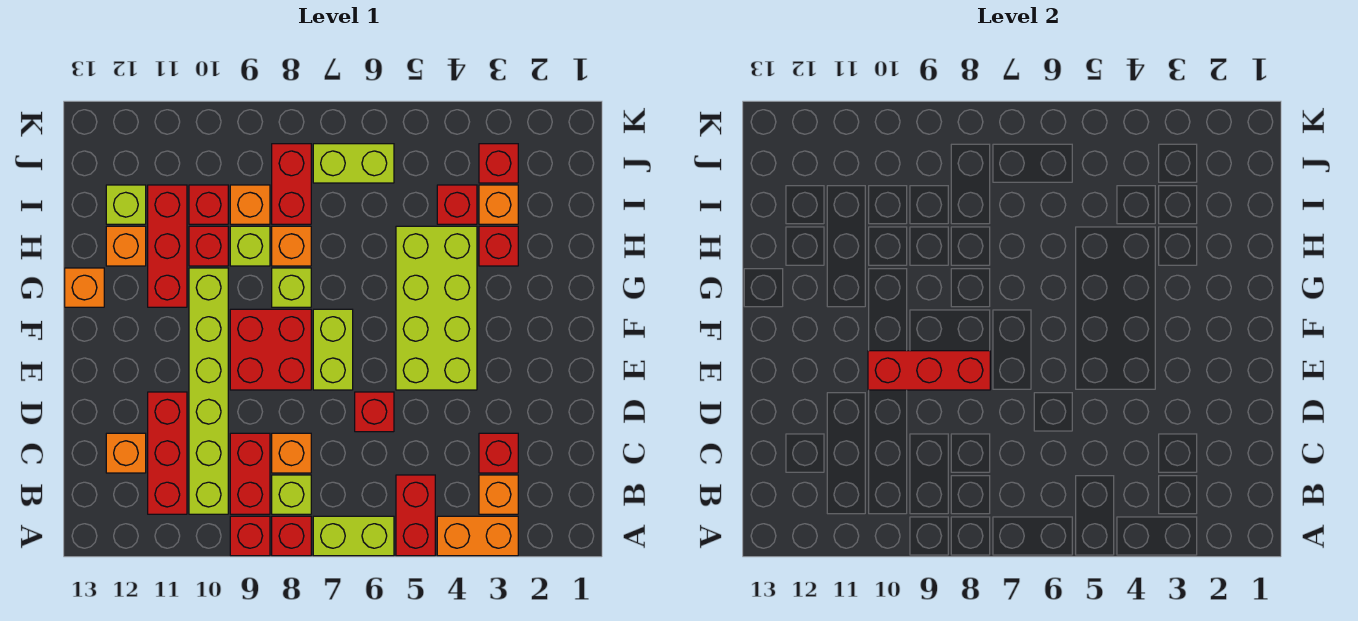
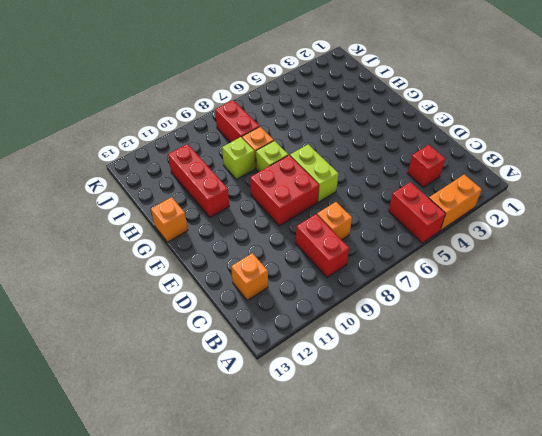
none -> lime brick A6:A7 level 1
none -> red brick A8 level 1
none -> red brick A9 level 1
none -> orange brick B3 level 1

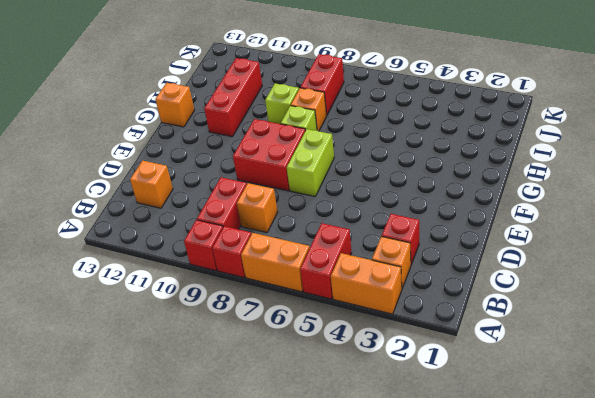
orange brick A6:A7 level 1 -> lime brick A6:A7 level 1
none -> lime brick B8 level 1
none -> lime brick B10:G10 level 1
none -> red brick B11:D11 level 1
none -> red brick D6 level 1

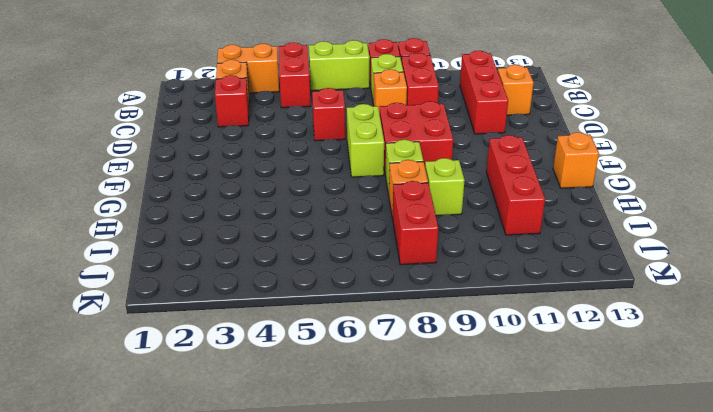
none -> lime brick B10:G10 level 1
none -> lime brick E4:H5 level 1
none -> red brick H3 level 1
none -> red brick H10 level 1

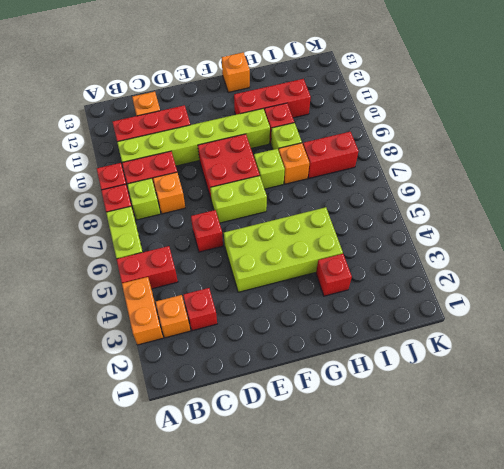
none -> orange brick H12 level 1
none -> orange brick I3 level 1
none -> red brick I4 level 1
none -> orange brick I9 level 1

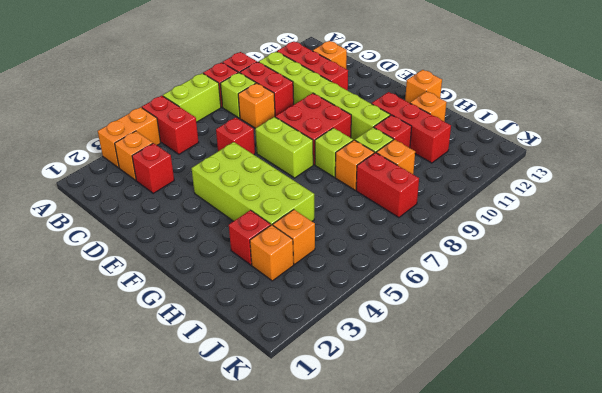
orange brick I4 level 1 -> red brick I4 level 1
none -> red brick I10 level 1
none -> lime brick I12 level 1
none -> red brick J3 level 1
none -> lime brick J6:J7 level 1

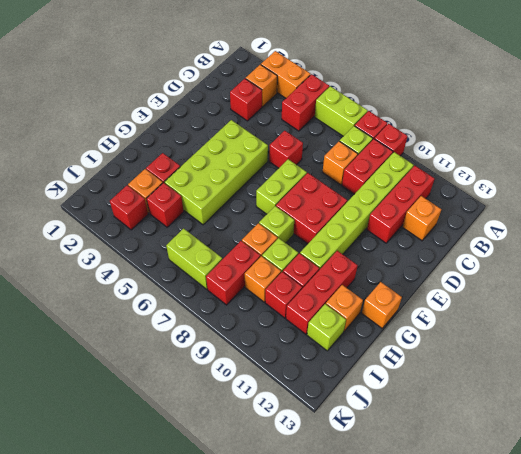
none -> red brick E8:E10 level 2

